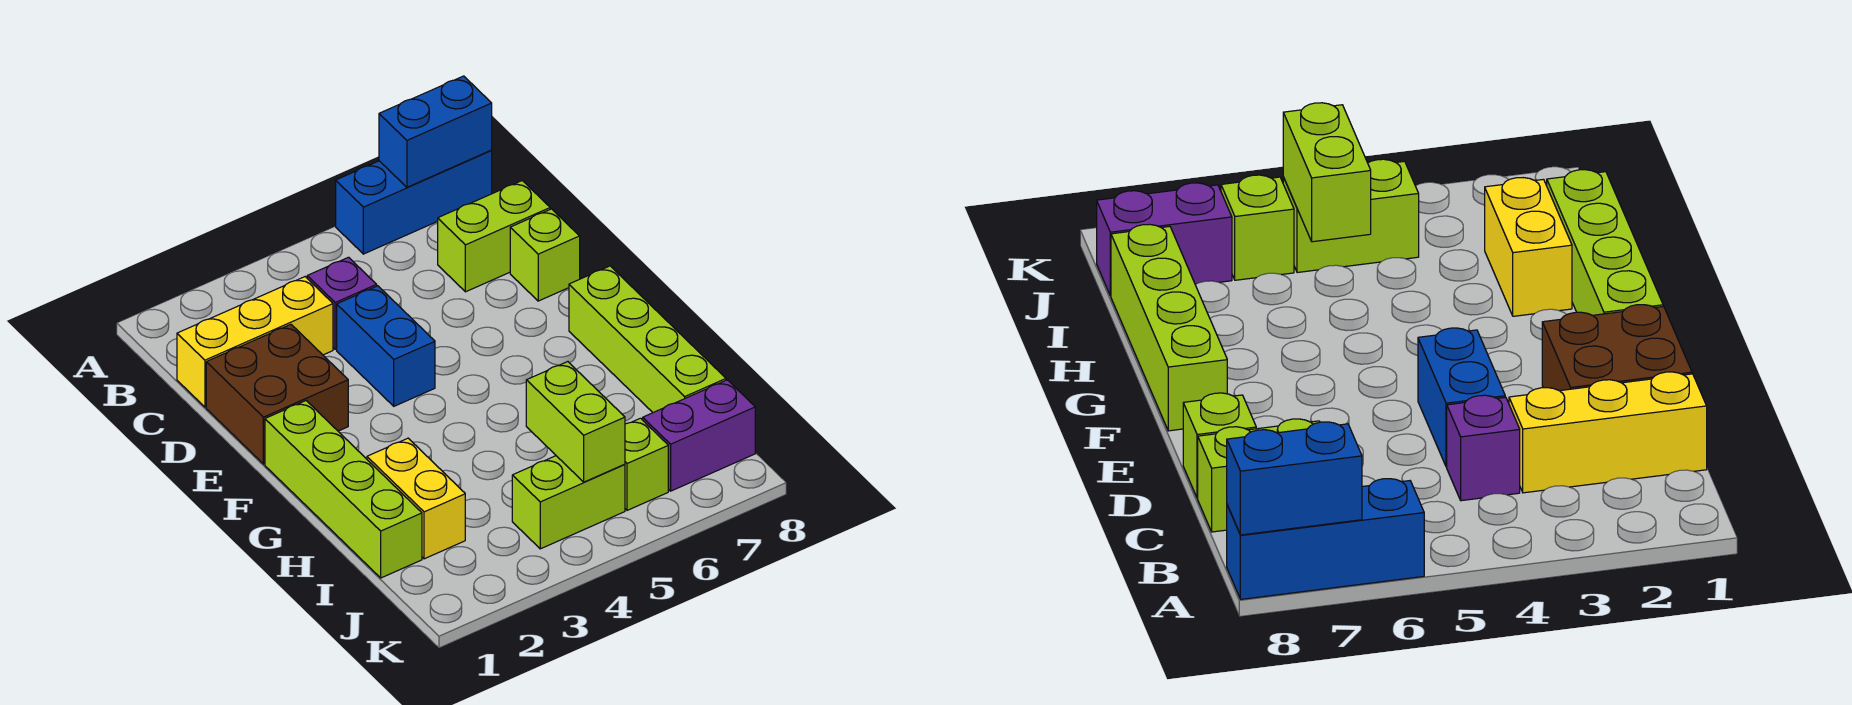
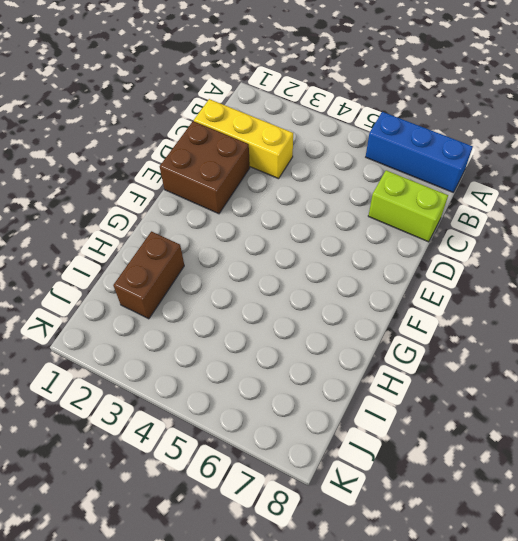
brown brick H2:I2 level 1 -> yellow brick H2:I2 level 1
none -> purple brick C4 level 1
none -> blue brick D4:E4 level 1
none -> lime brick D8 level 1

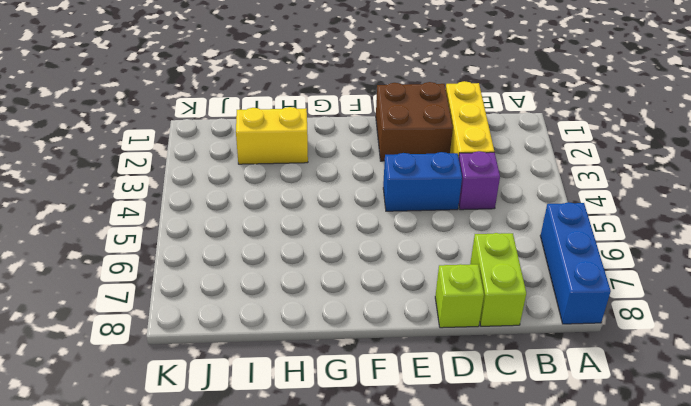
none -> lime brick F1:I1 level 1
none -> lime brick F8:I8 level 1
none -> lime brick J4:J5 level 1

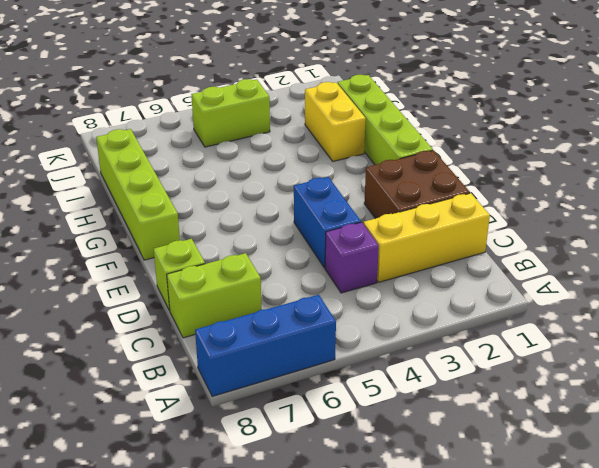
none -> lime brick J6 level 1
none -> purple brick J7:J8 level 1
none -> blue brick A7:A8 level 2

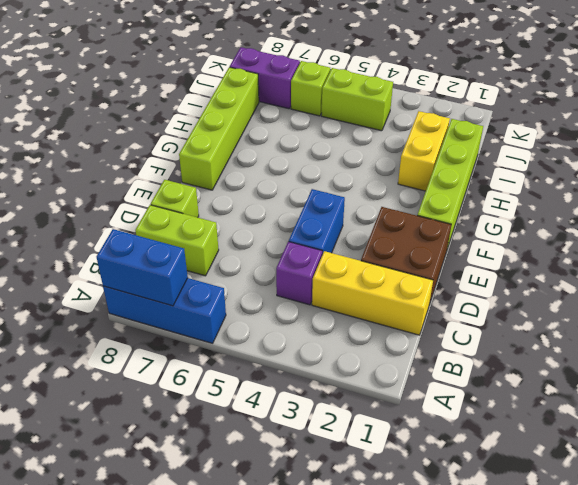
none -> lime brick I5:J5 level 2

